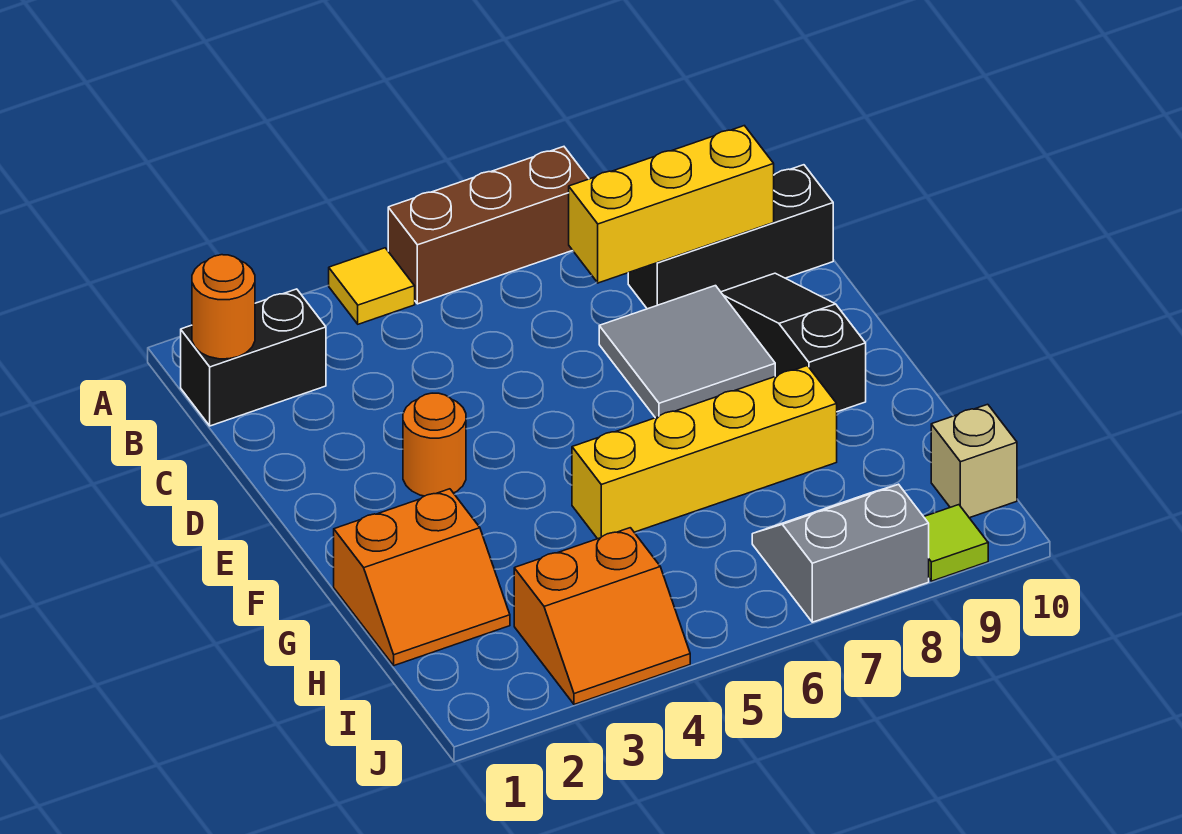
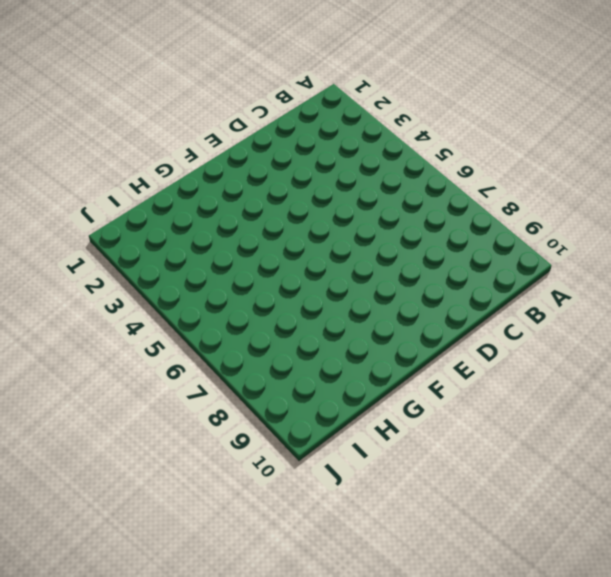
none -> yellow tile A4 level 1
none -> brown brick A5:A7 level 1
none -> black brick B1:B2 level 1

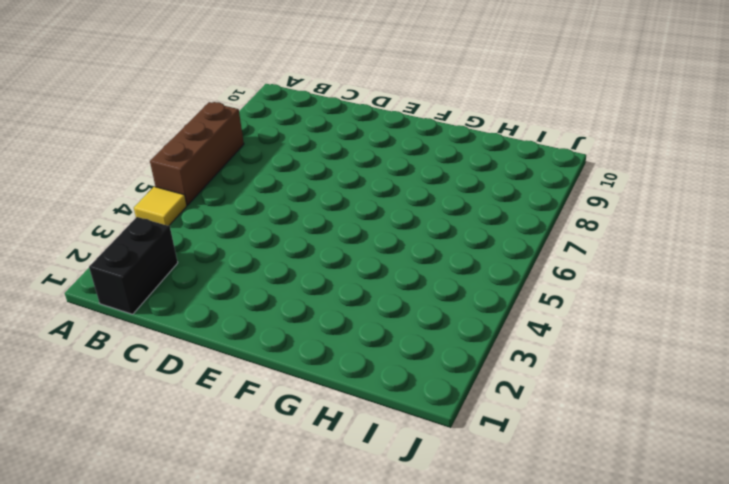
none -> black brick C8:C10 level 1
none -> grey tile D7:E8 level 1
none -> black slope D9:F9 level 1 top F

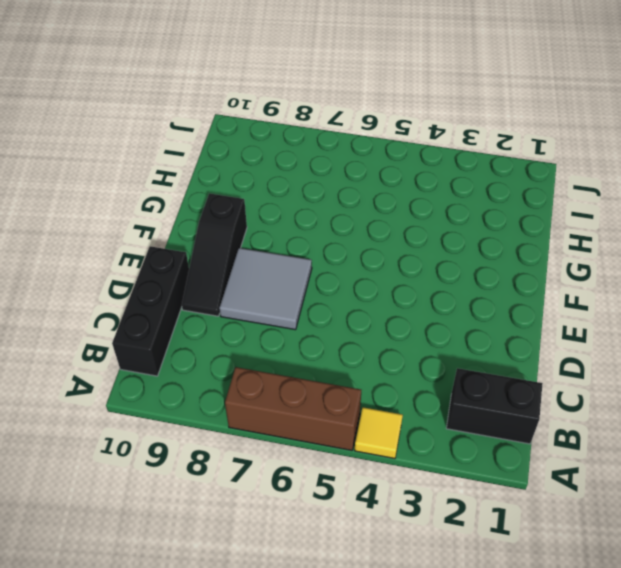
black brick B10:D10 level 1 -> black brick C8:C10 level 1
none -> orange round brick E3 level 1
none -> orange slope G1:H2 level 1 top G
none -> yellow brick G5:G8 level 1

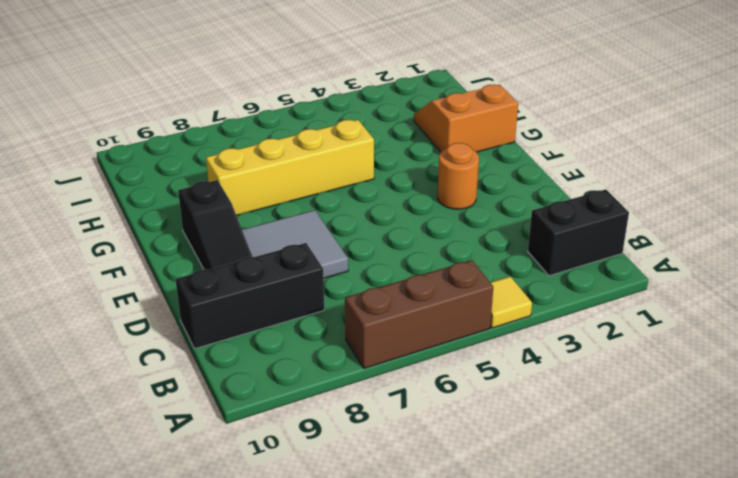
none -> orange slope I3:J4 level 1 top I
none -> grey slope I7:J8 level 1 top J
none -> tan brick I10 level 1

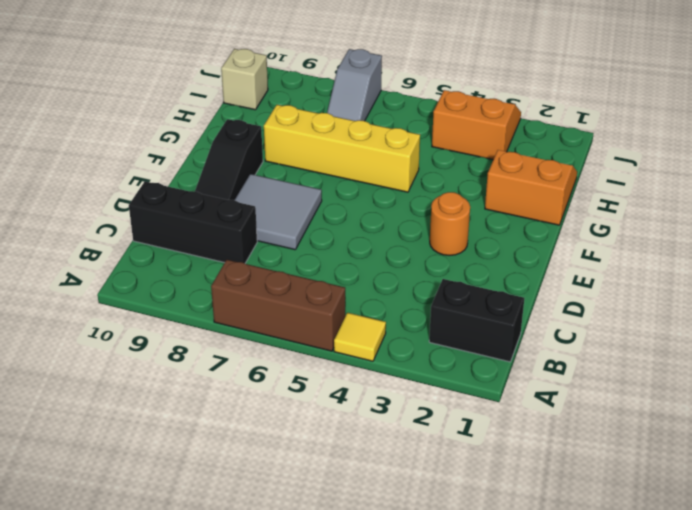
grey slope I7:J7 level 1 top J -> grey slope I7:J8 level 1 top J
none -> lime tile J9 level 1
none -> orange round brick B1 level 2
none -> yellow brick C7:C9 level 2

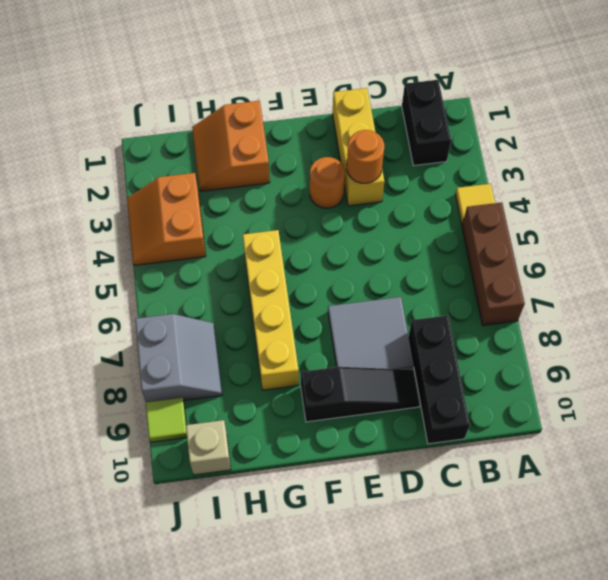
yellow brick D1:D3 level 1 -> yellow brick C7:C9 level 2
orange round brick D3 level 2 -> orange round brick B1 level 2

